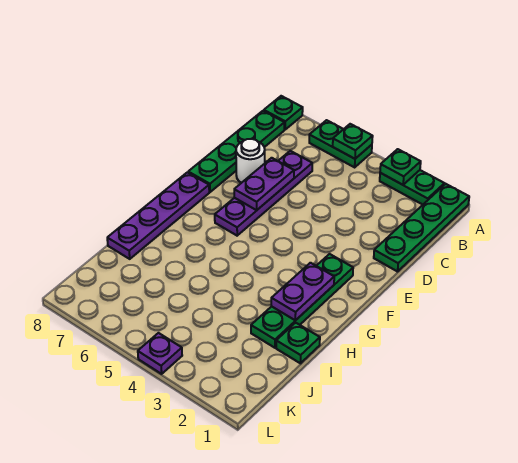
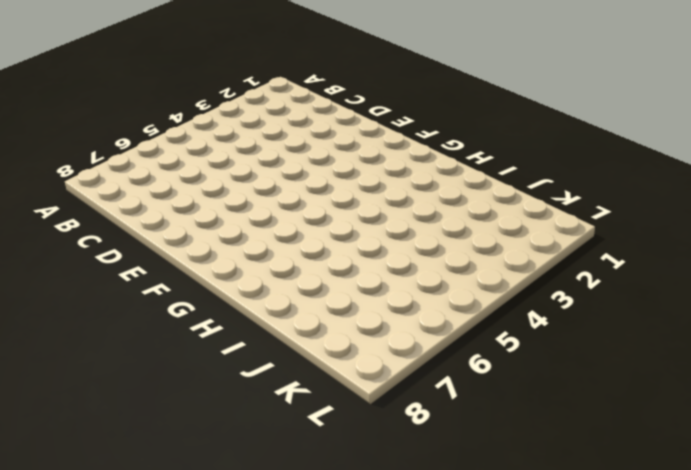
none -> green plate A1:D1 level 1
none -> green plate A2:A3 level 1
none -> green plate A5:A6 level 1

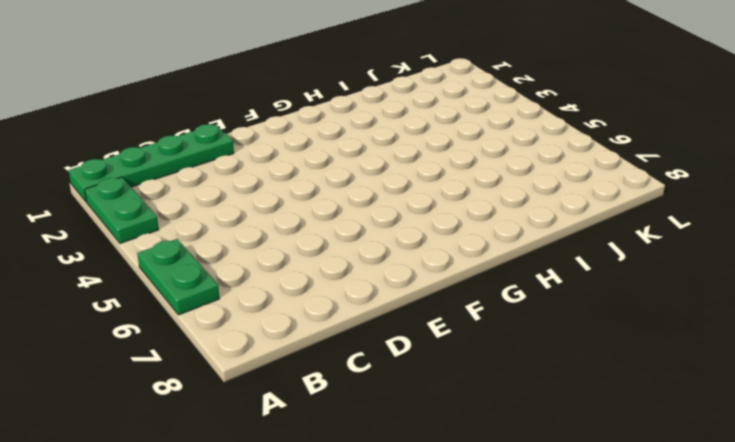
none -> green plate A8 level 1
none -> green plate B8:E8 level 1
none -> purple plate C6:F6 level 1

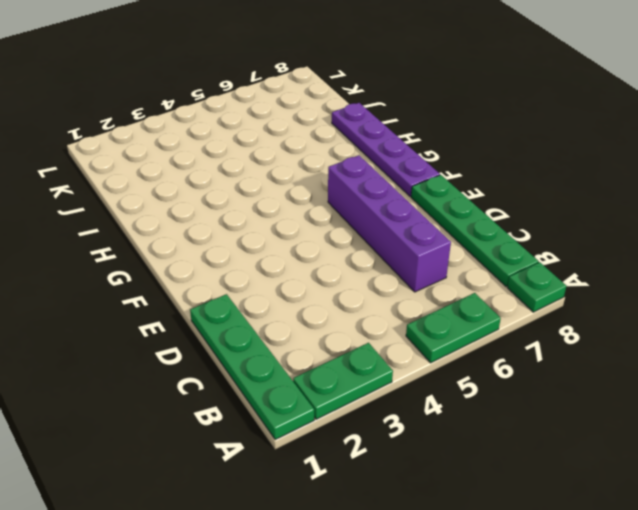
purple brick C6:F6 level 1 -> purple plate C6:F6 level 1
none -> white round brick D7 level 1
none -> green plate F2:I2 level 1
none -> green plate I1 level 1

